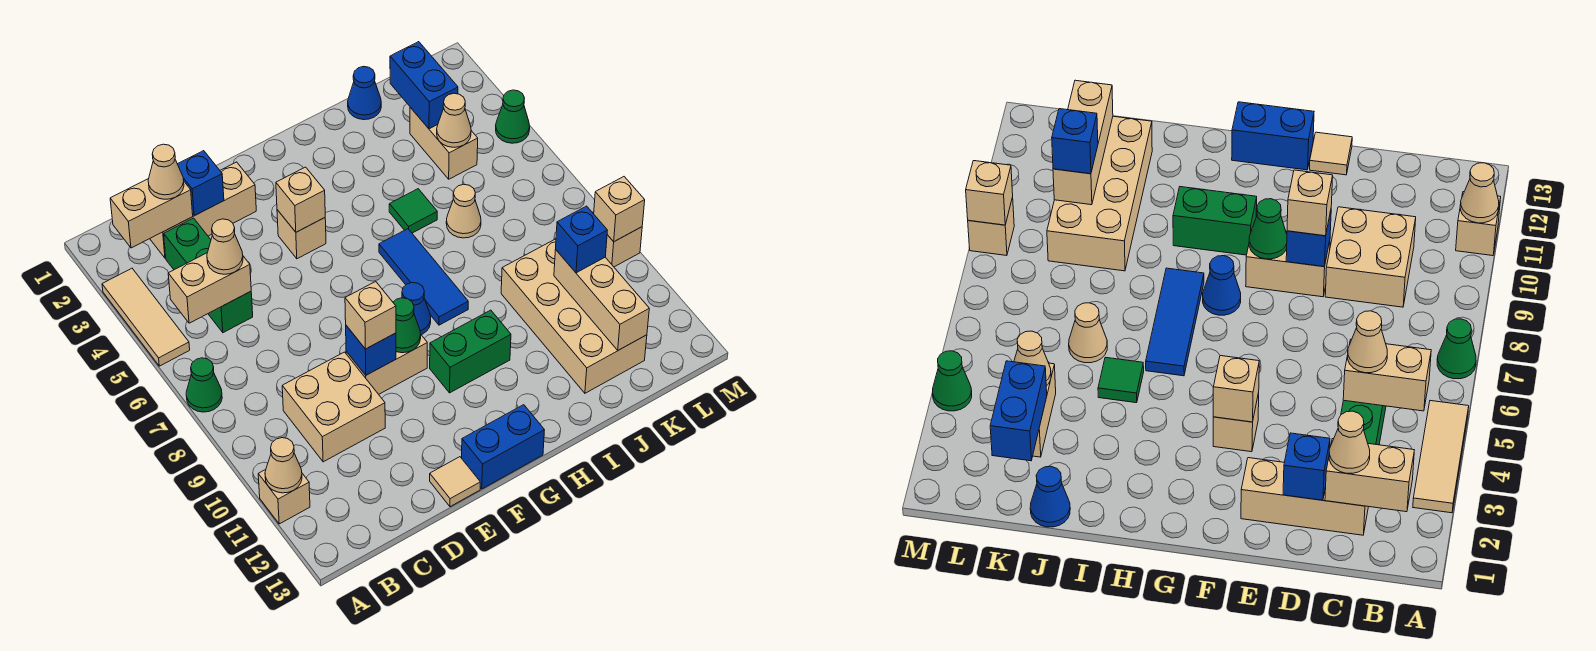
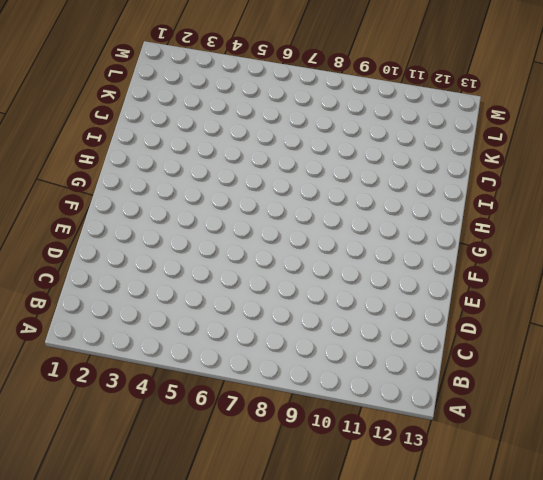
none -> tan tile A3:A5 level 1
none -> green cone A7 level 1
none -> tan brick A11 level 1
none -> tan brick C2:E2 level 1

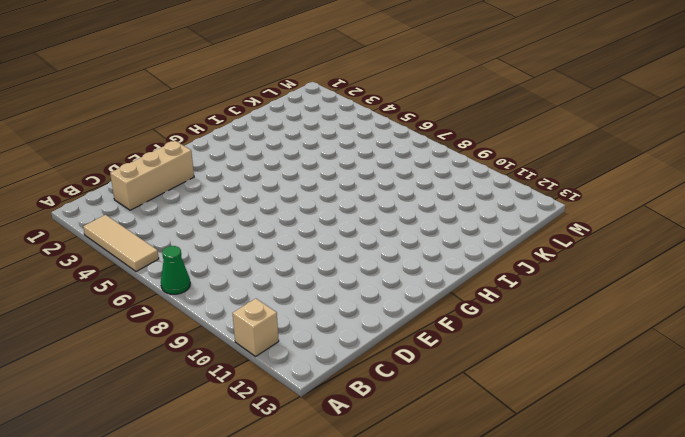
none -> green brick C3:C5 level 1
none -> tan brick C9:D10 level 1
none -> tan brick E9:F9 level 1
none -> tan tile E13 level 1

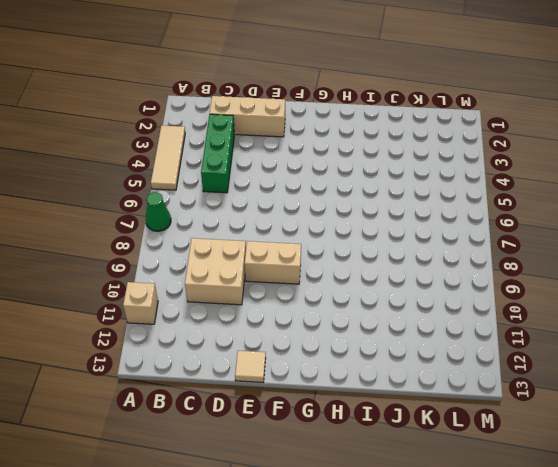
none -> tan brick F4 level 1
none -> blue brick F13:G13 level 1
none -> blue cone G8 level 1
none -> green brick G10:H10 level 1

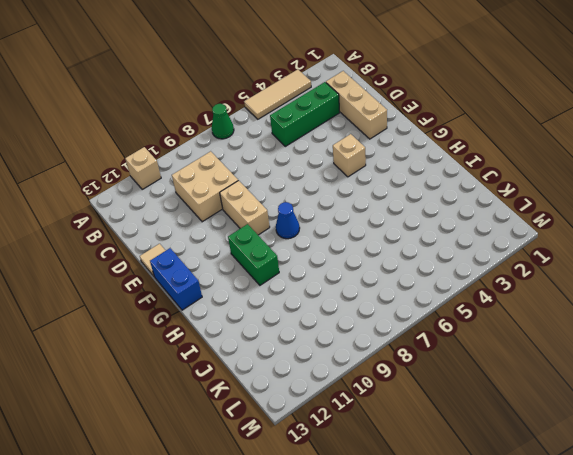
none -> blue tile H6:H8 level 1
none -> green tile I5 level 1
none -> blue cone J1 level 1
none -> tan cone J6 level 1

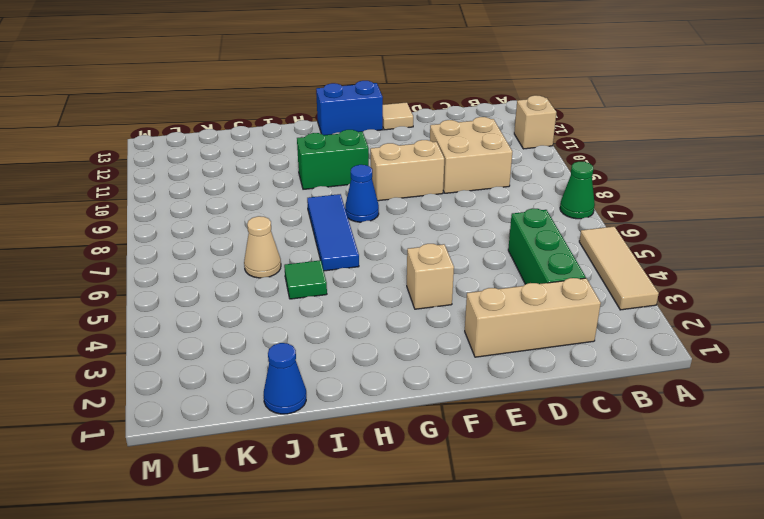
none -> tan brick J9:K12 level 1
none -> tan brick K3:K4 level 1
none -> green cone M4 level 1
none -> tan brick M9 level 1

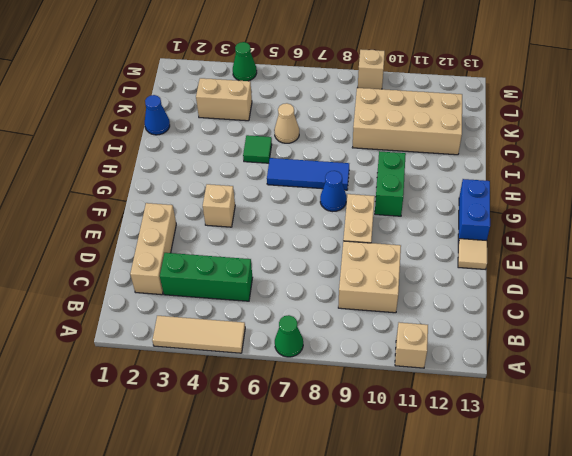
none -> tan cone A11 level 2
none -> tan brick B2:C2 level 2
none -> tan brick B5:C5 level 2
none -> blue brick D2 level 2

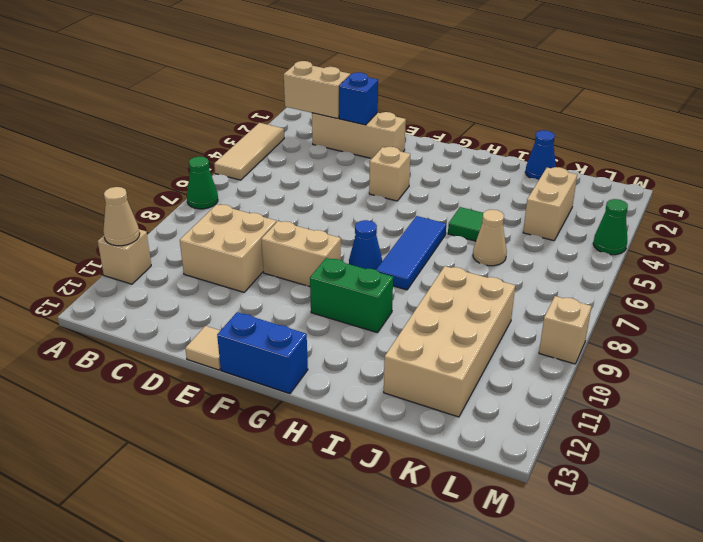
none -> green brick C3:C5 level 1
none -> tan brick B5:C5 level 2
none -> blue brick E9 level 2
none -> tan brick F4 level 2

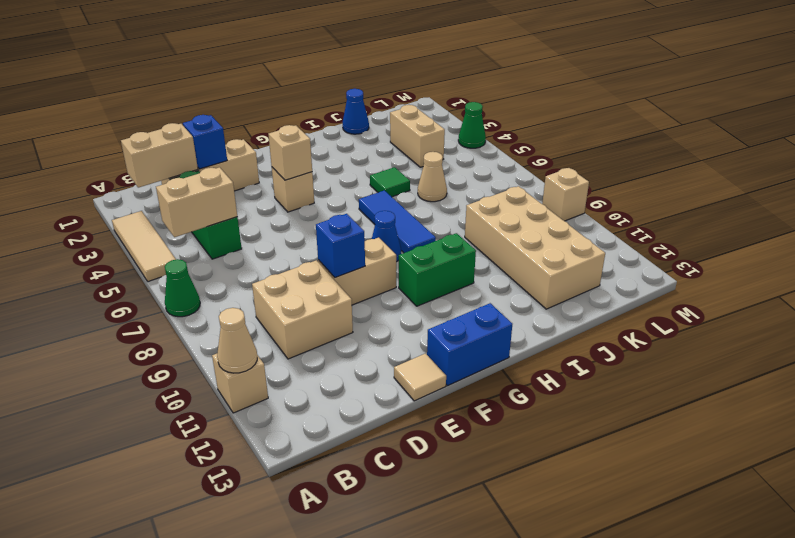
none -> green cone F9 level 2
none -> blue brick K2:K3 level 2
none -> tan cone K4 level 2
none -> tan brick K10:K12 level 2

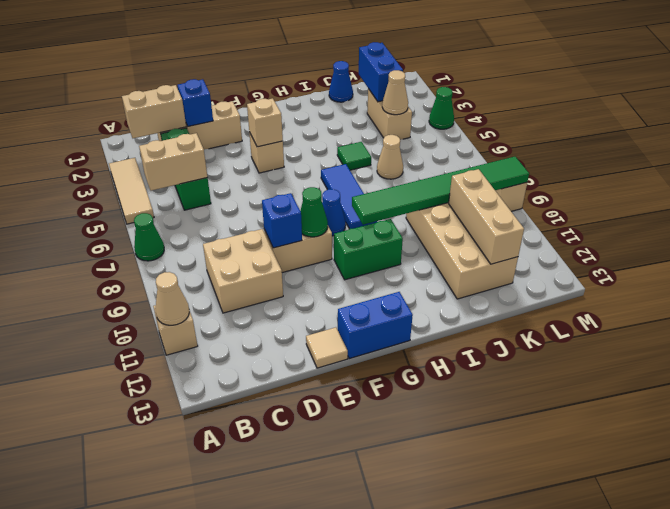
green tile H9:M9 level 2 -> tan brick M9 level 2
none -> tan cone C2 level 3
none -> tan cone C5 level 3
none -> tan brick E9 level 3
none -> blue brick K10 level 3

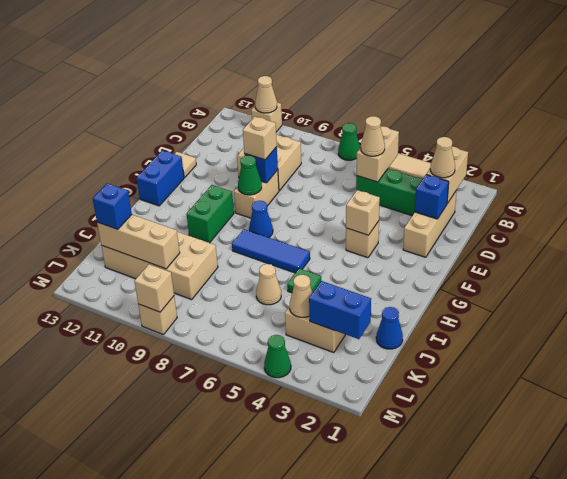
blue brick K12 level 3 -> blue brick K10 level 3

